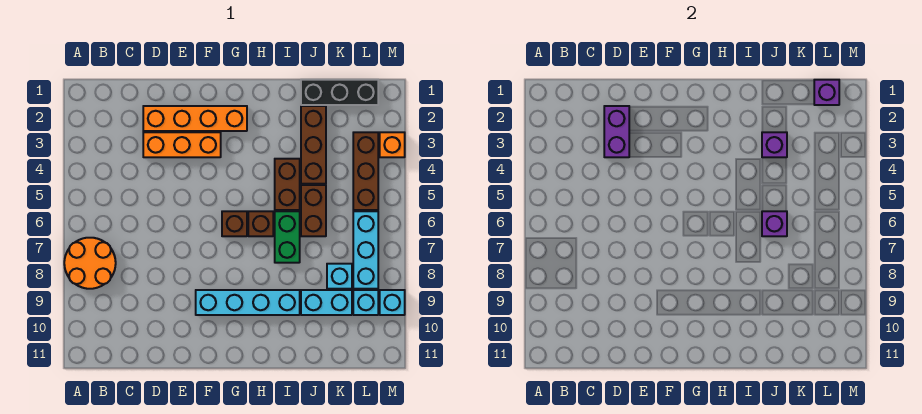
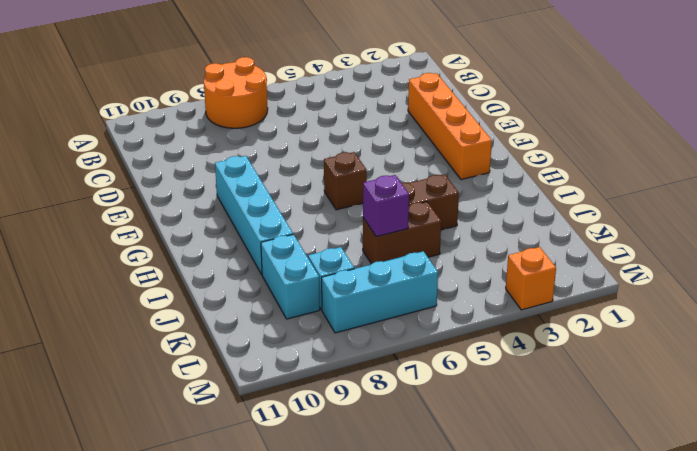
none -> orange brick D3:F3 level 1
none -> brown brick H6 level 1
none -> green brick I6:I7 level 1

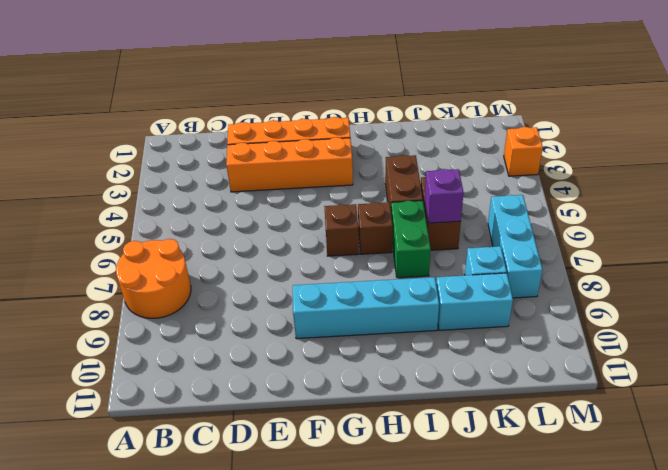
orange brick D3:G3 level 1 -> orange brick D3:F3 level 1
none -> black brick J1:L1 level 1
none -> brown brick J2:J4 level 1
none -> brown brick L3:L5 level 1

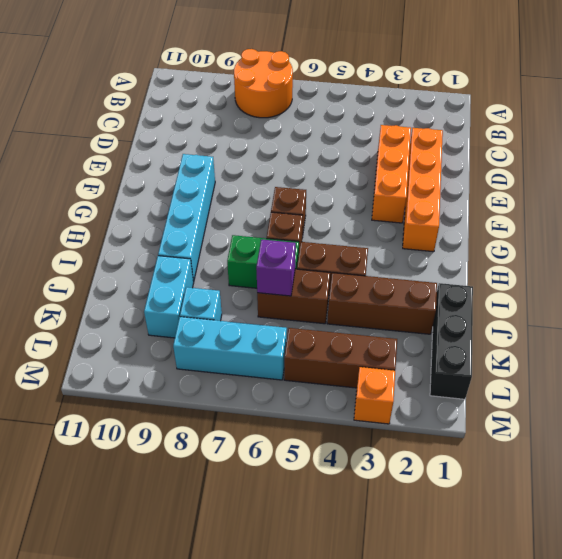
none -> cyan brick L9 level 1
none -> cyan brick M9 level 1
none -> purple brick D2:D3 level 2

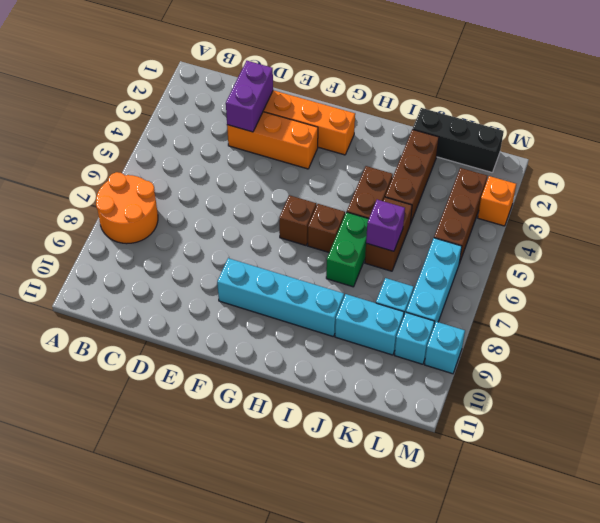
none -> purple brick J3 level 2
none -> purple brick L1 level 2

